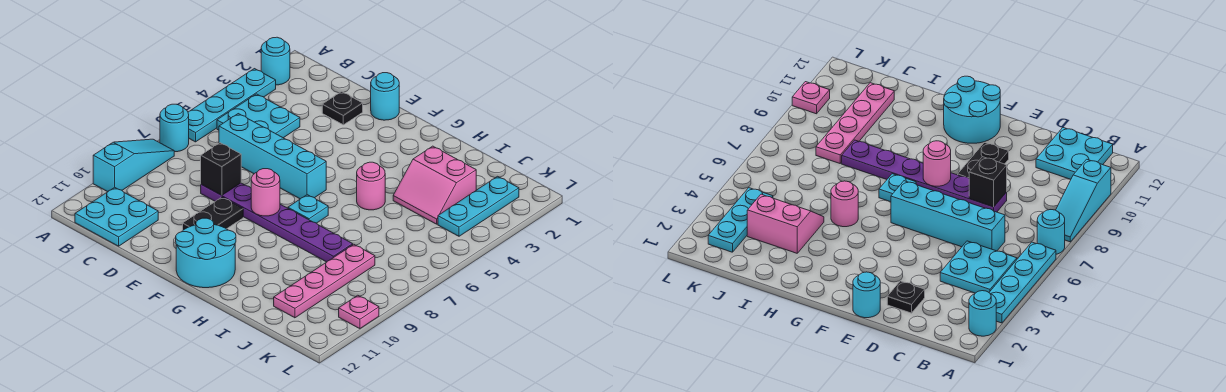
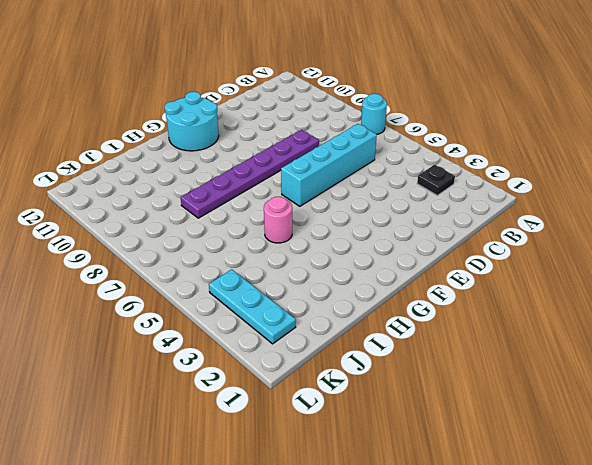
black plate B3 level 1 -> black plate D2 level 1
none -> cyan round brick A2 level 1
none -> cyan plate A3:A6 level 1
none -> cyan slope A8:A10 level 1 top 10

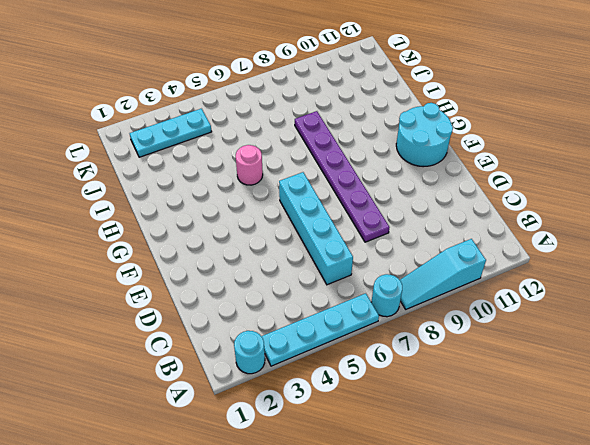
none -> cyan plate B4:C5 level 1
none -> cyan plate B11:C12 level 1
none -> black plate D2 level 1

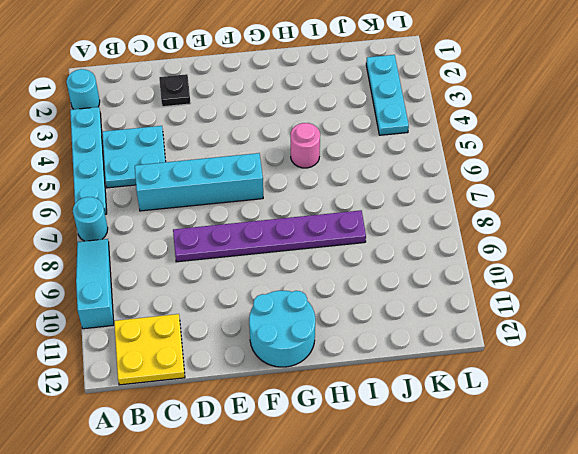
yellow plate B11:C12 level 1 -> cyan plate B11:C12 level 1
none -> cyan round brick E1 level 1
none -> black plate E9:E10 level 1
none -> cyan plate G7 level 1

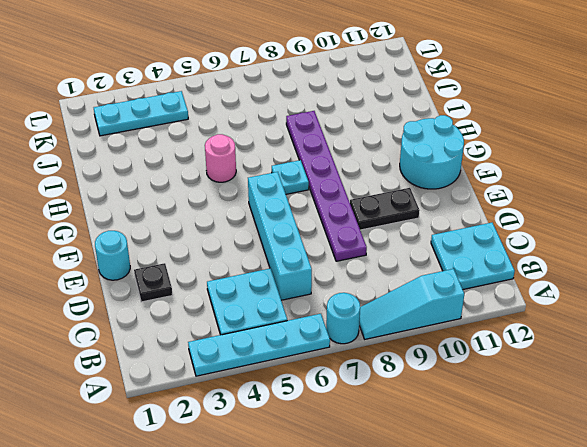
none -> cyan round brick A2 level 1
none -> pink slope I3:J4 level 1 top 3
none -> pink plate J8:J11 level 1

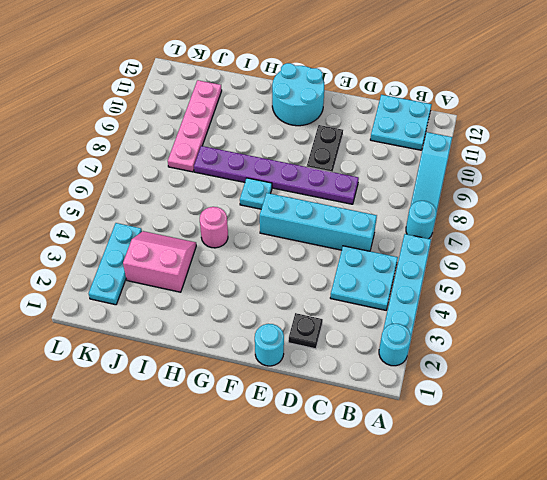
none -> pink plate L10 level 1
none -> black brick D8 level 2
none -> pink round brick F8 level 2

